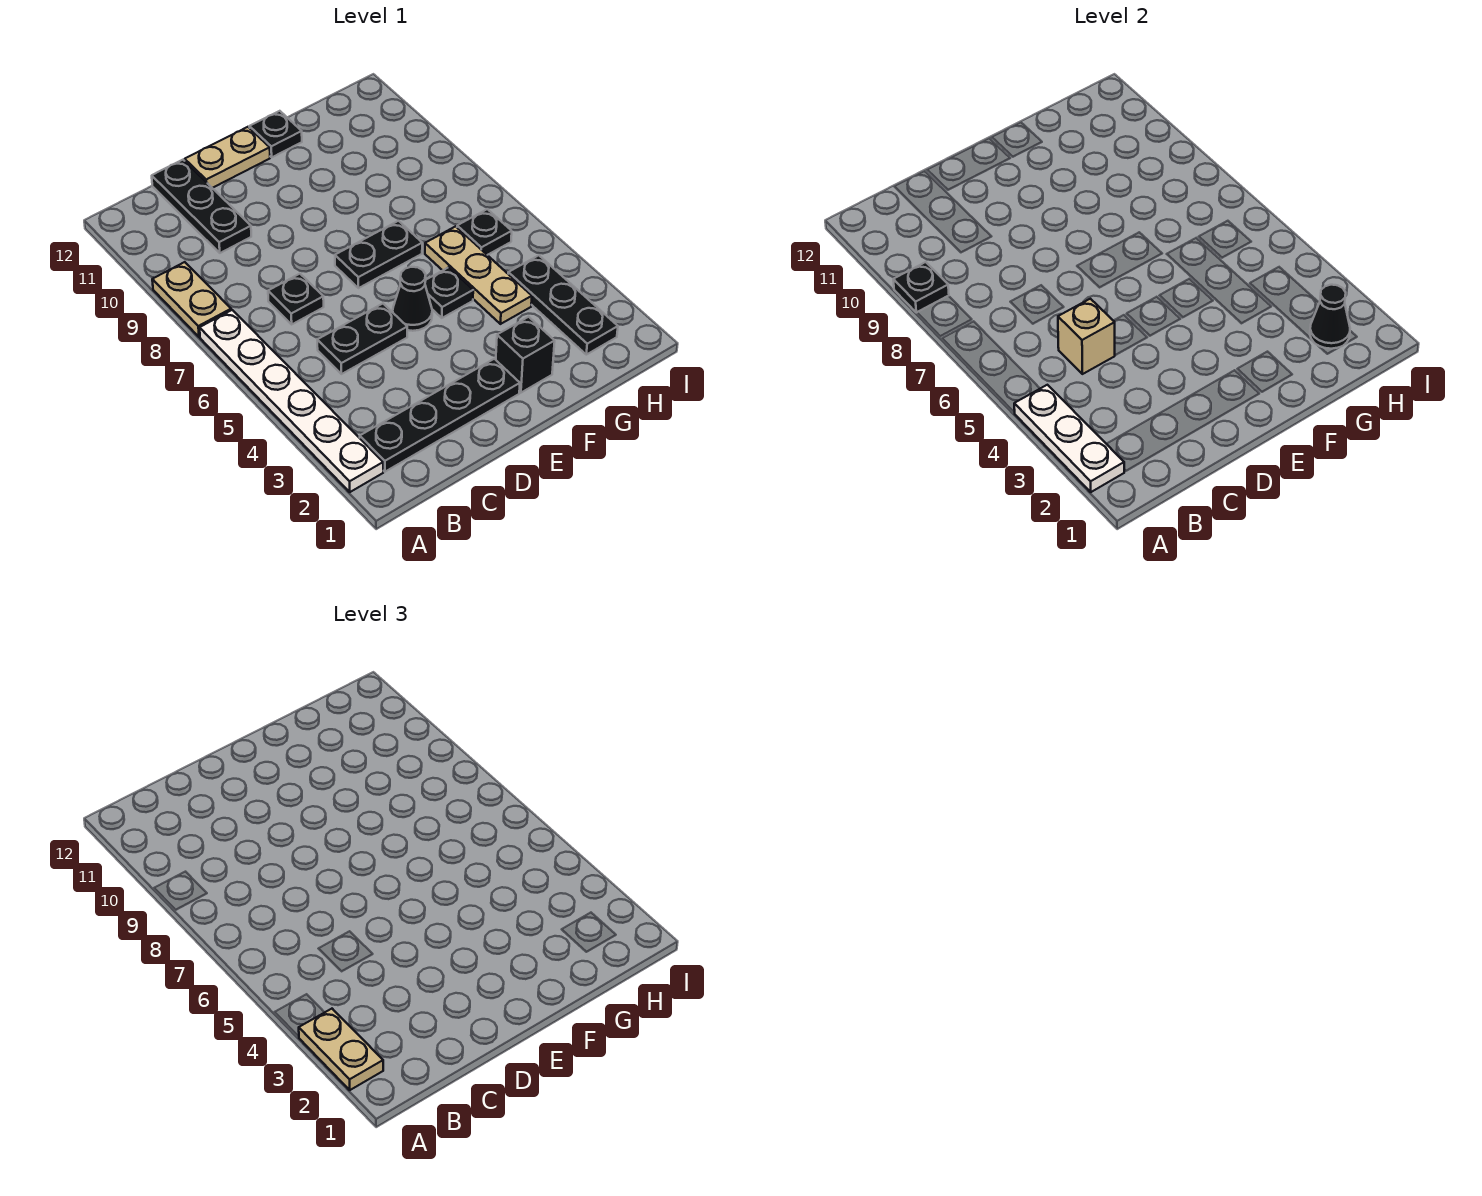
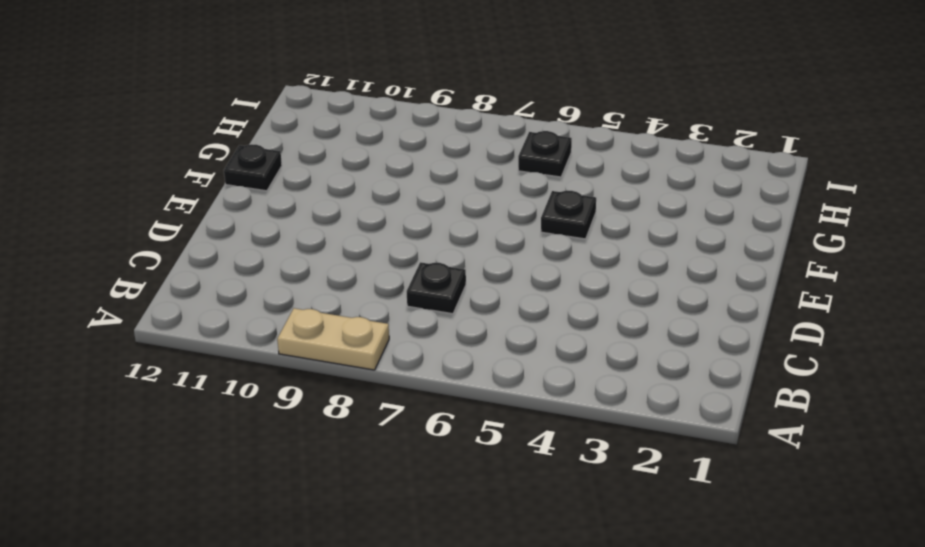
none -> white plate A2:A7 level 1
none -> black plate B2:E2 level 1
none -> black plate C5:D5 level 1

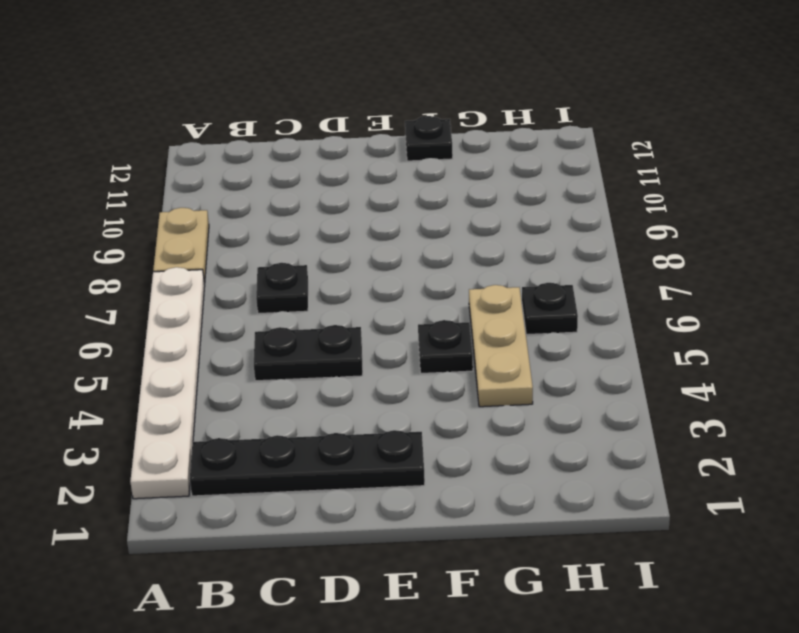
none -> black plate C10:C12 level 1
none -> tan plate D12:E12 level 1
none -> black cone E5 level 1

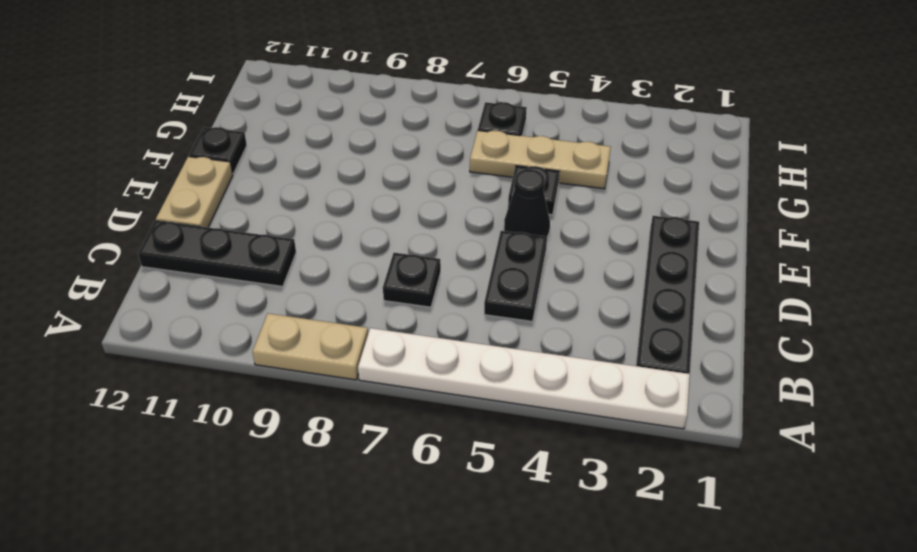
none -> black plate E7:F7 level 1
none -> black brick F2 level 1
none -> black plate H2:H4 level 1

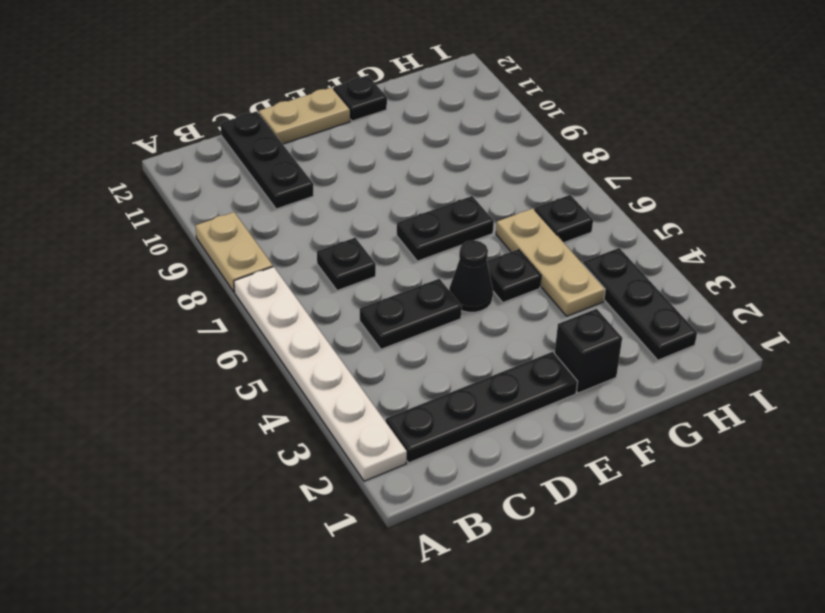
none -> white plate A2:A4 level 2
none -> black plate A9 level 2
none -> tan brick C5 level 2

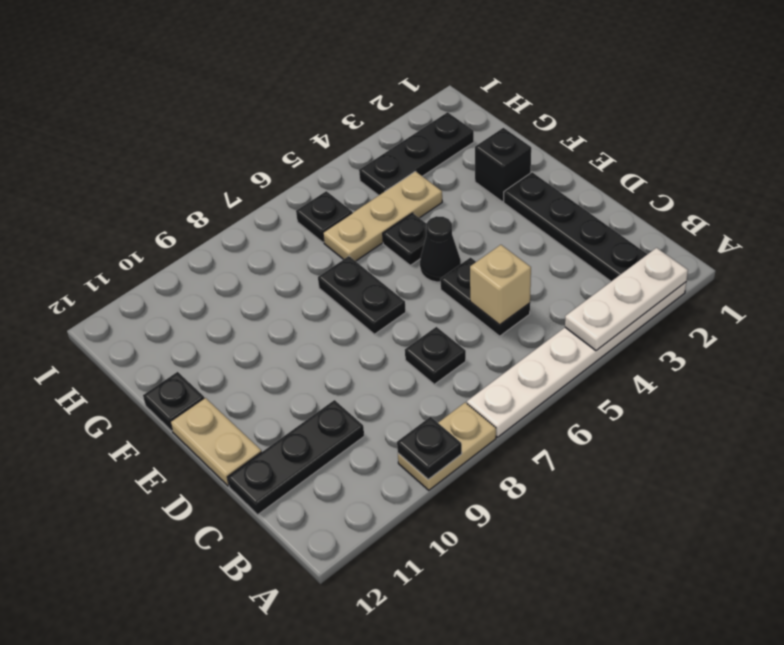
none -> black cone H2 level 2
none -> tan plate A2:A3 level 3

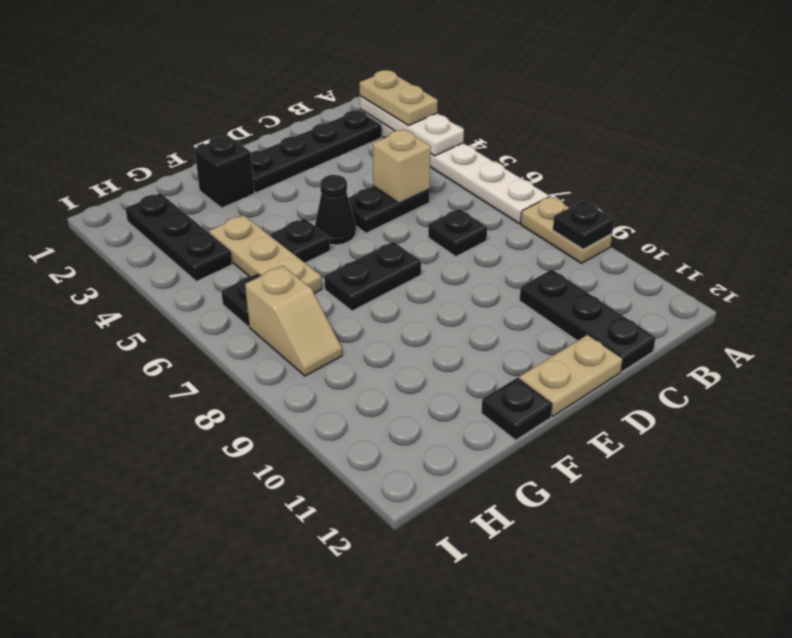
tan slope H7:H8 level 1 top 7 -> none
none -> black cone H2 level 2

